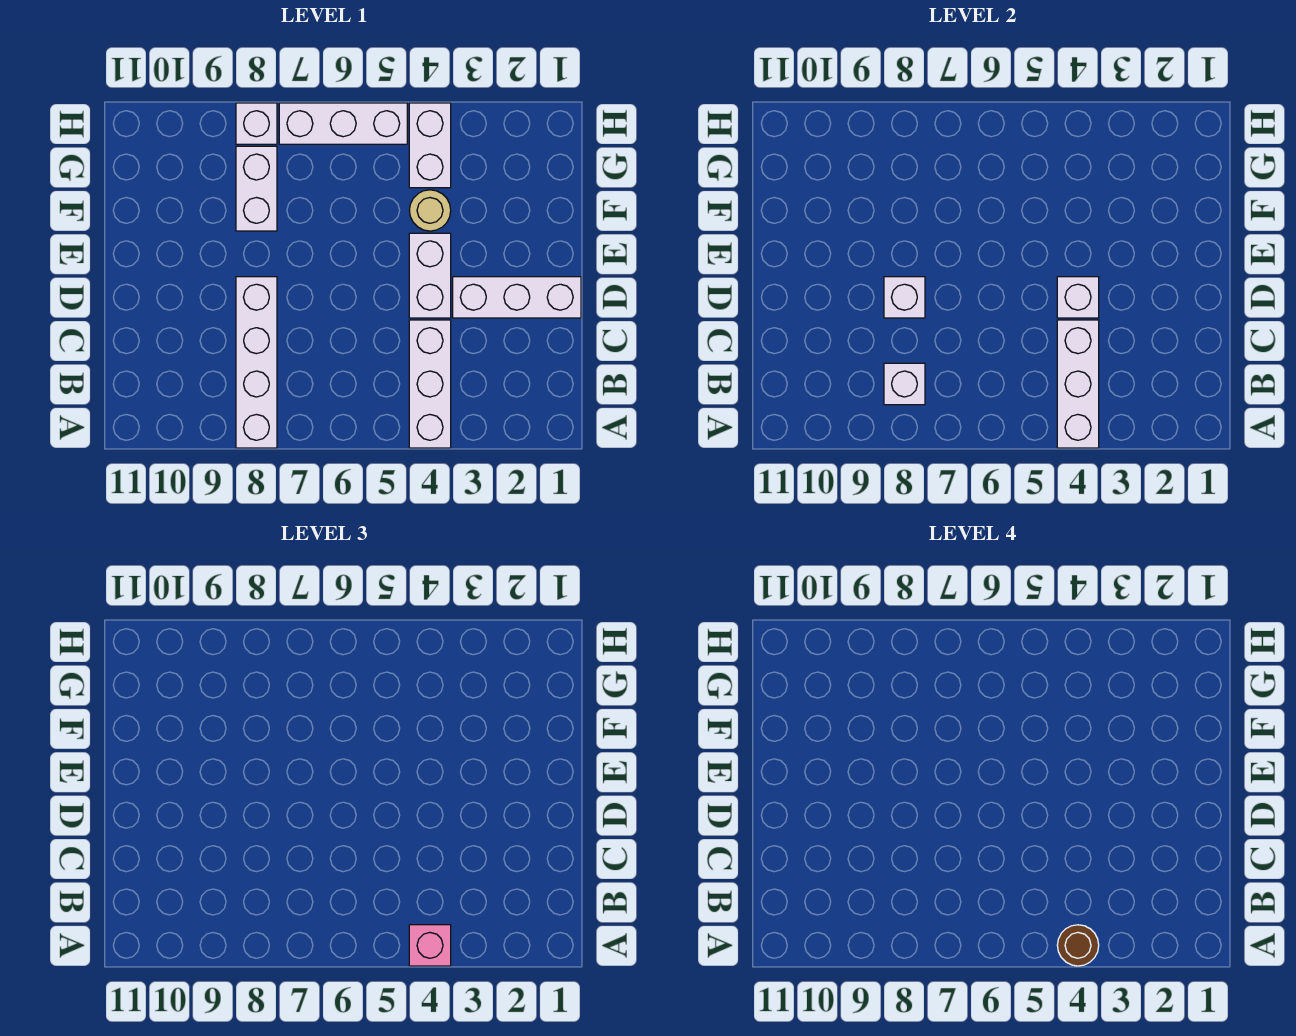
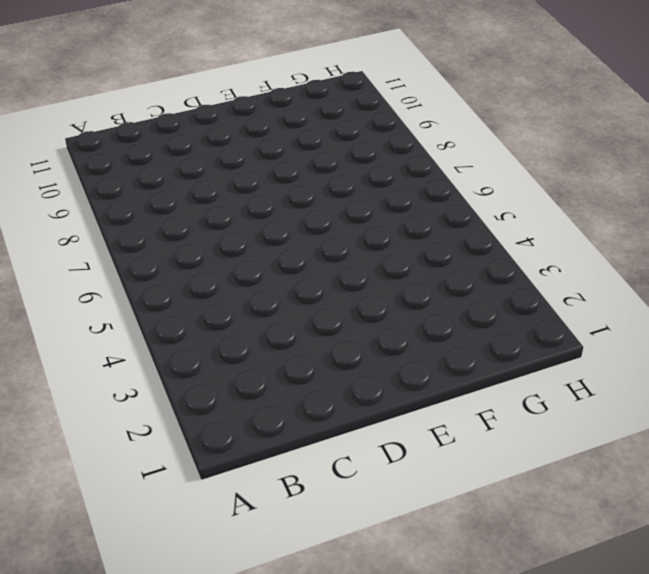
none -> white brick A4:C4 level 1
none -> white brick A8:D8 level 1
none -> white brick D1:D3 level 1

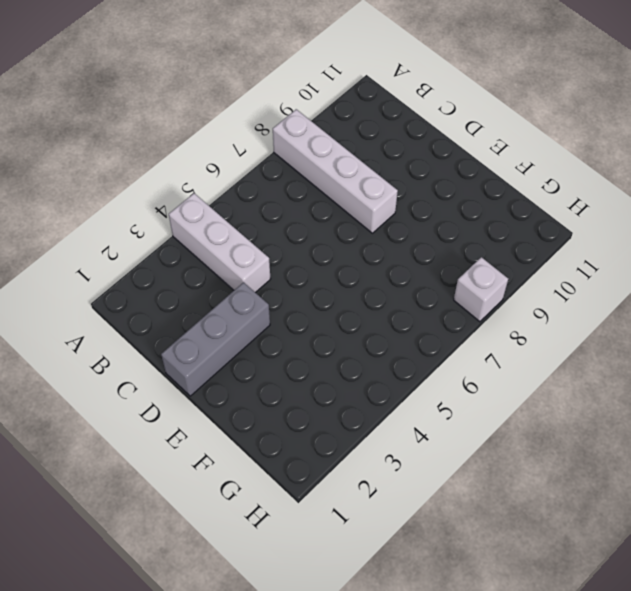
grey brick D1:D3 level 1 -> white brick D1:D3 level 1
none -> white brick D4:E4 level 1
none -> tan round brick F4 level 1
none -> white brick F8:G8 level 1

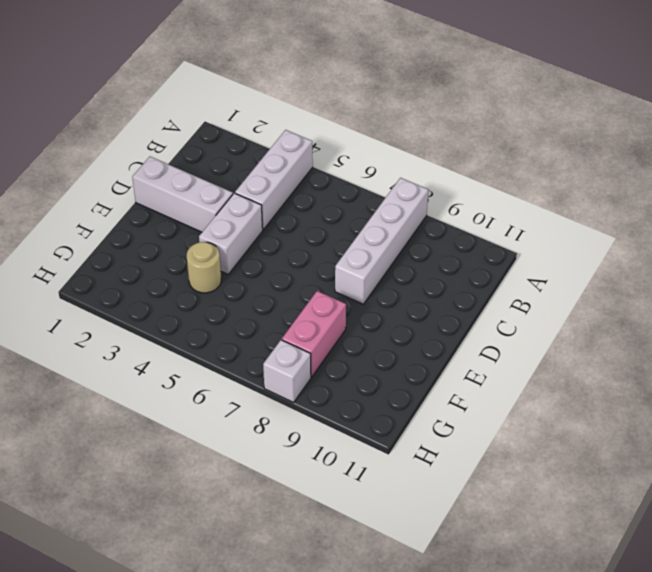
pink brick F8:G8 level 1 -> white brick F8:G8 level 1
none -> white brick G4:H4 level 1
none -> white brick H5:H7 level 1
none -> white brick A4:C4 level 2

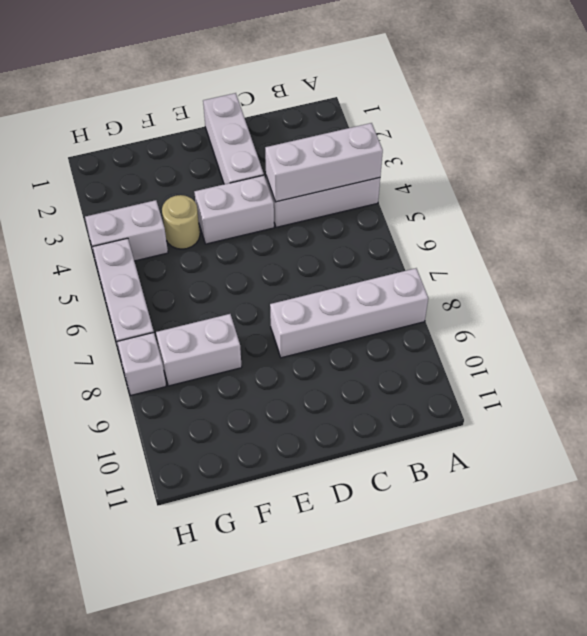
none -> white brick B8 level 2
none -> white brick D4 level 2
none -> white brick D8 level 2

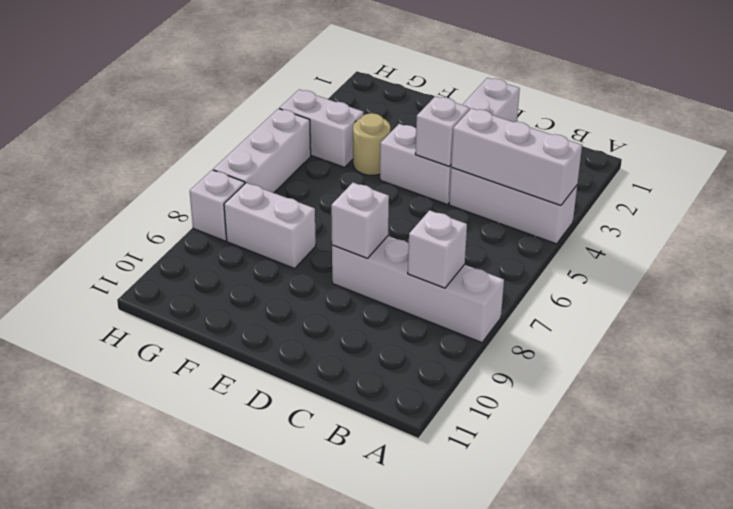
none -> pink brick A4 level 3
none -> brown round brick A4 level 4

